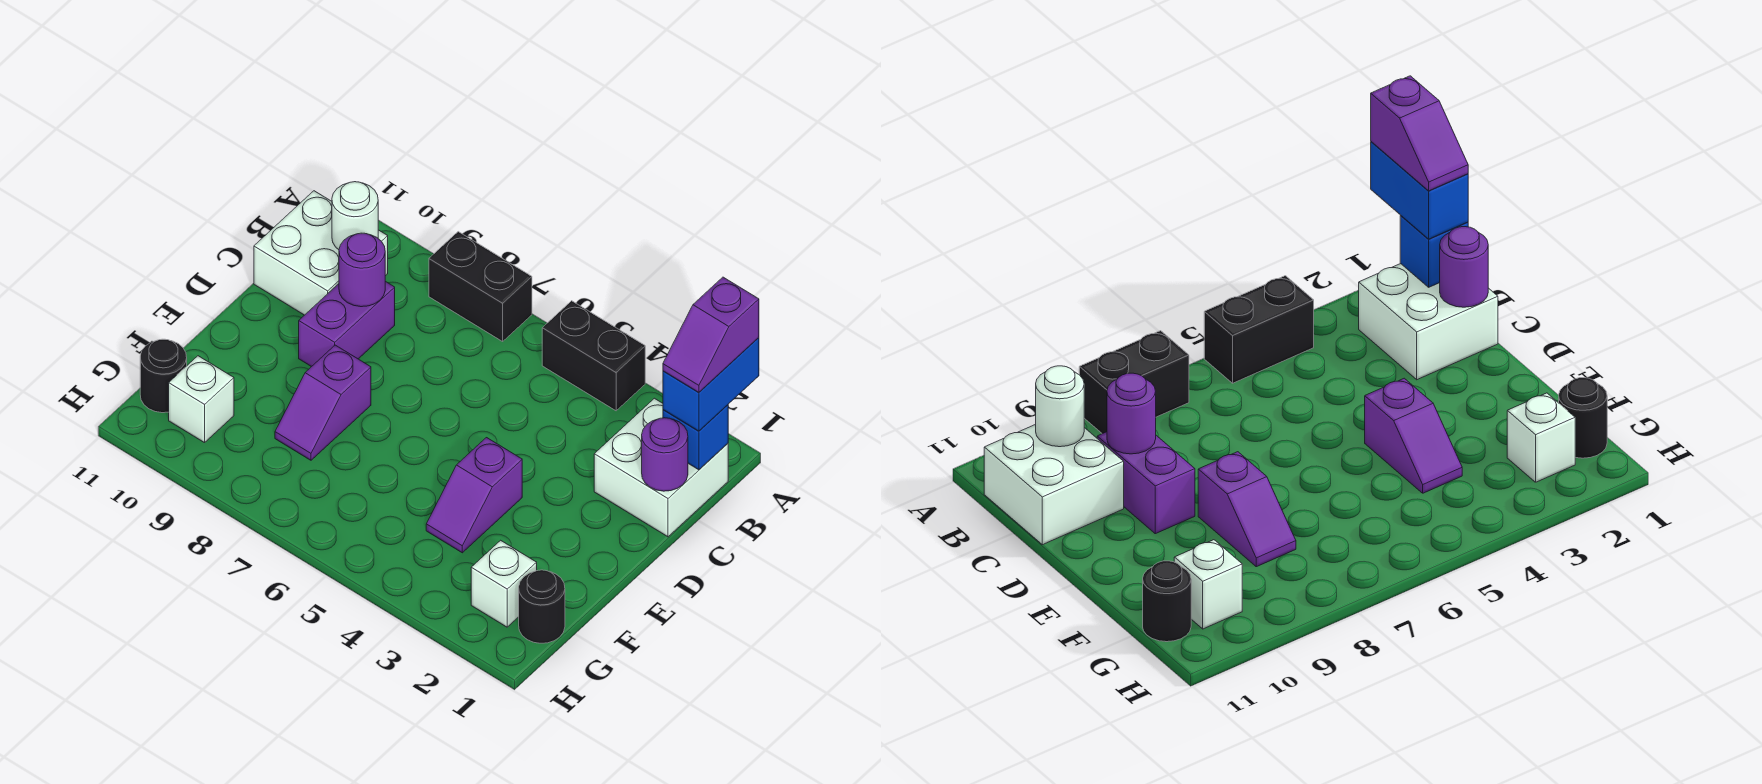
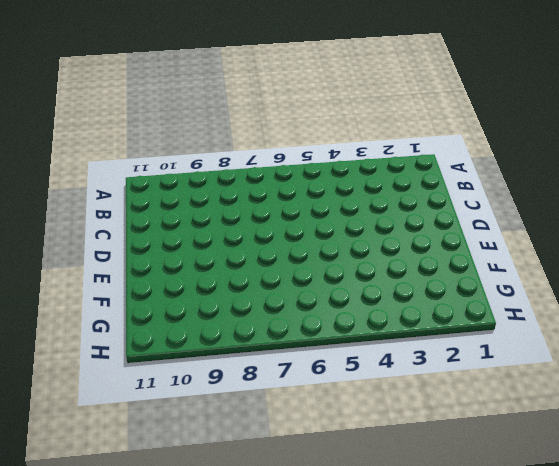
none -> black brick A4:A5 level 1
none -> black brick A7:A8 level 1
none -> white brick B1:C2 level 1

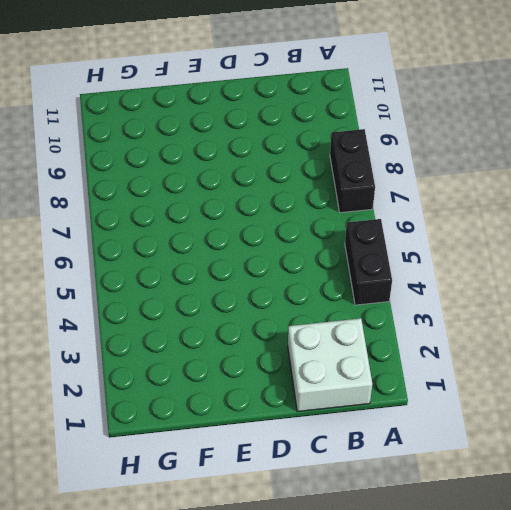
none -> white brick B10:C11 level 1
none -> purple brick C9:D9 level 1
none -> purple slope E4:F4 level 1 top E

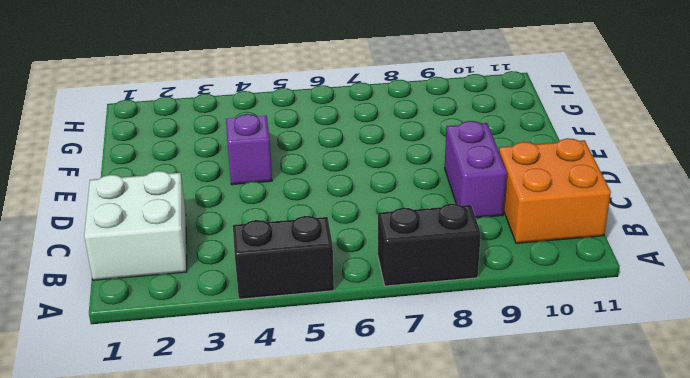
orange brick B10:C11 level 1 -> white brick B10:C11 level 1
none -> purple slope E8:F8 level 1 top E
none -> black round brick G1 level 1
none -> white brick G2 level 1

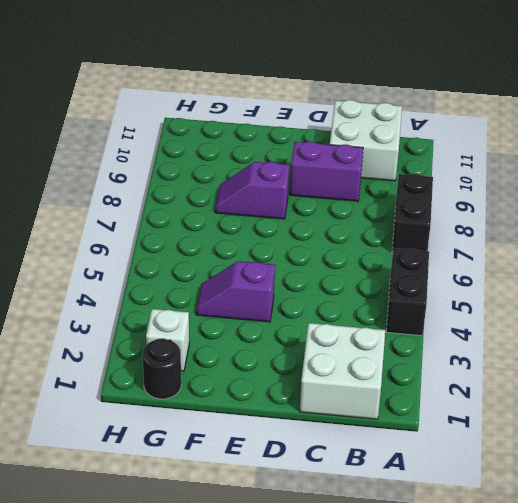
none -> white brick G10 level 1
none -> black round brick G11 level 1
none -> blue brick B1 level 2

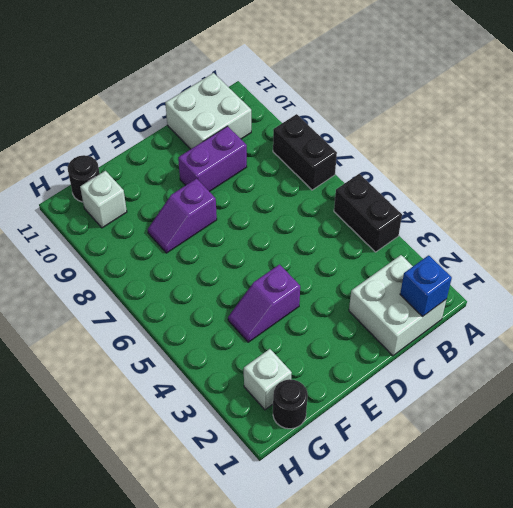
none -> white round brick B10 level 2
none -> purple round brick C1 level 2
none -> purple round brick C9 level 2

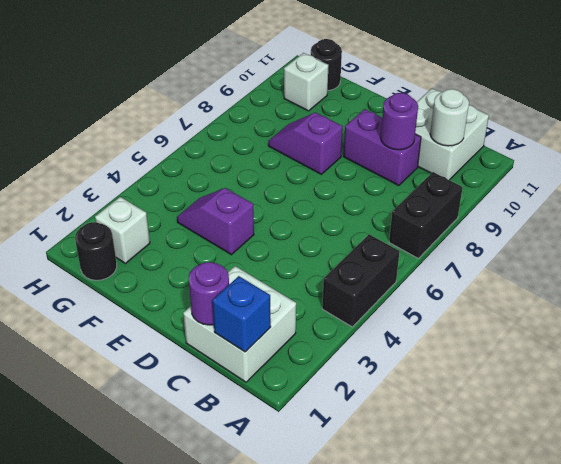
none -> blue brick A1:B1 level 3
none -> purple slope A1:B1 level 4 top A

